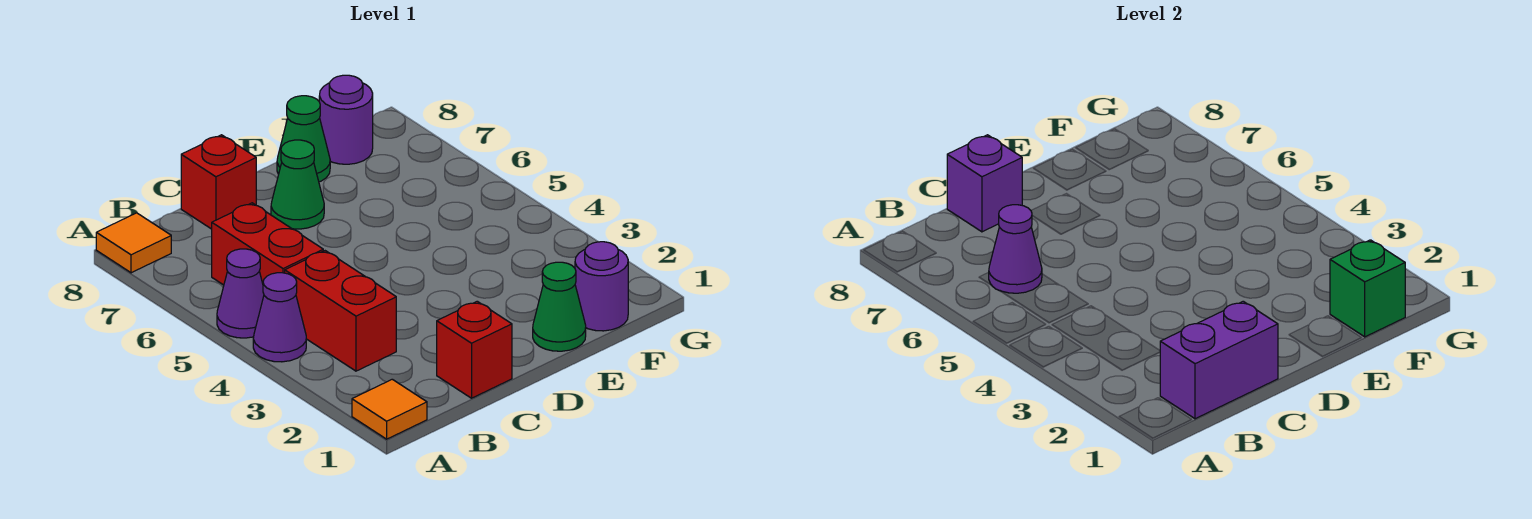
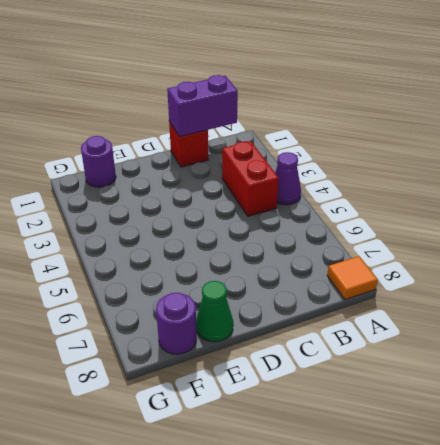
none -> orange tile A1 level 1
none -> purple cone A5 level 1
none -> red brick B5:B6 level 1

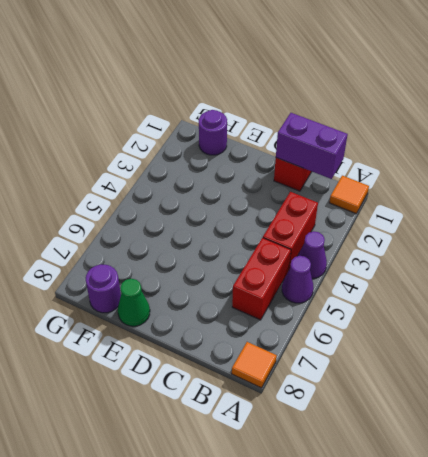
none -> red brick C8 level 1
none -> green cone D7 level 1
none -> green cone E1 level 1

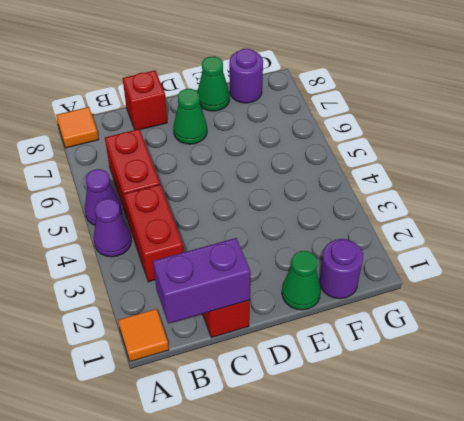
none -> purple cone B6 level 2
none -> purple brick C8 level 2
none -> green brick F1 level 2

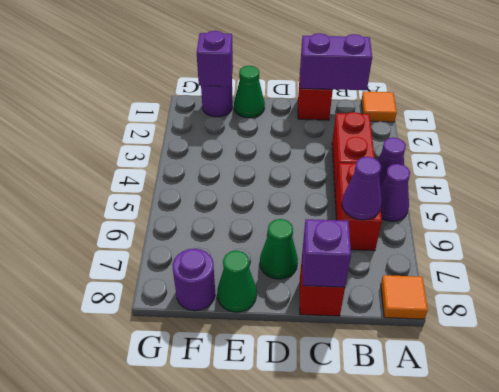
purple brick F1 level 2 -> green brick F1 level 2

